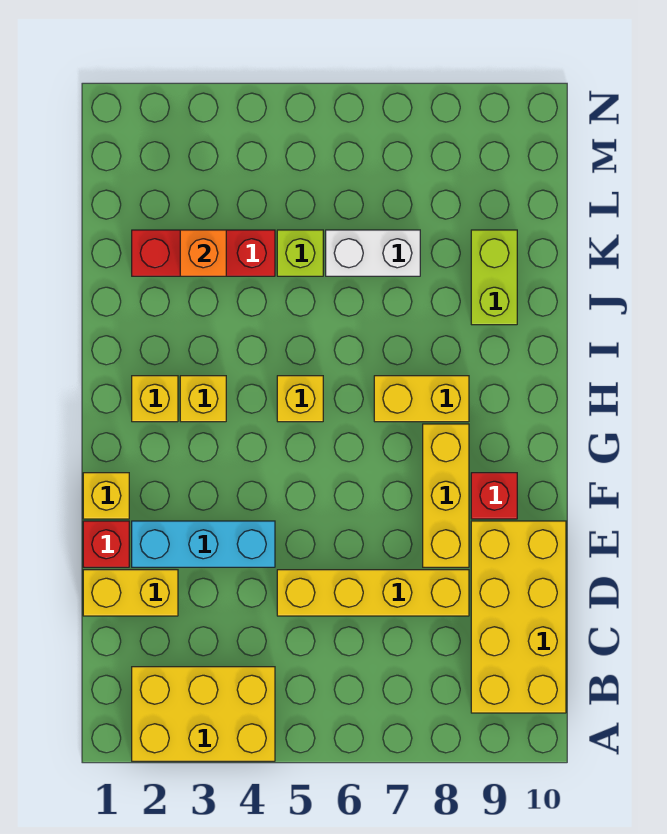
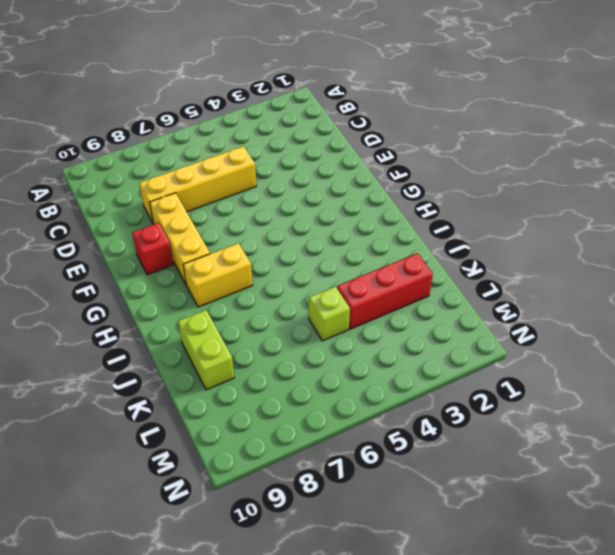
none -> yellow brick A2:B4 level 1
none -> yellow brick B9:E10 level 1
none -> yellow brick D1:D2 level 1

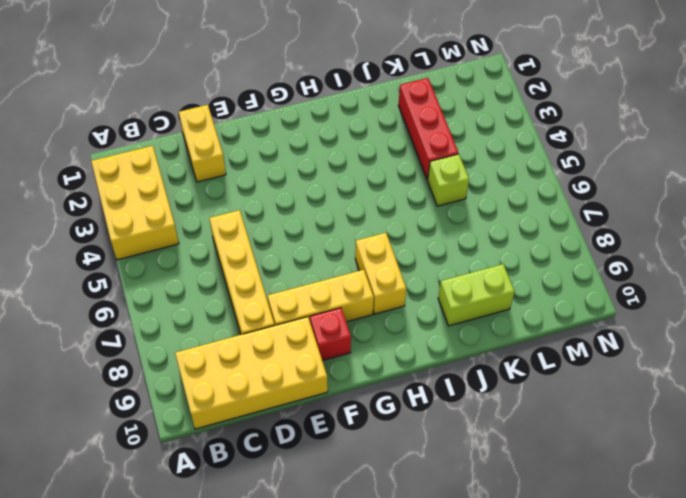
none -> red brick E1 level 1
none -> cyan brick E2:E4 level 1
none -> yellow brick F1 level 1

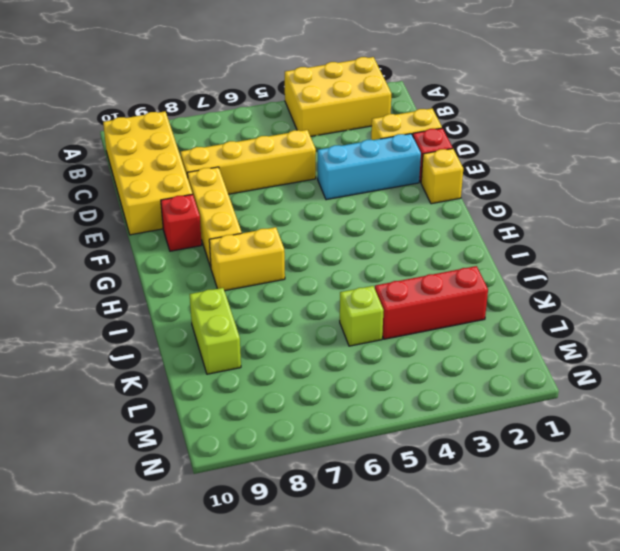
none -> yellow brick H2 level 1
none -> yellow brick H3 level 1
none -> yellow brick H5 level 1

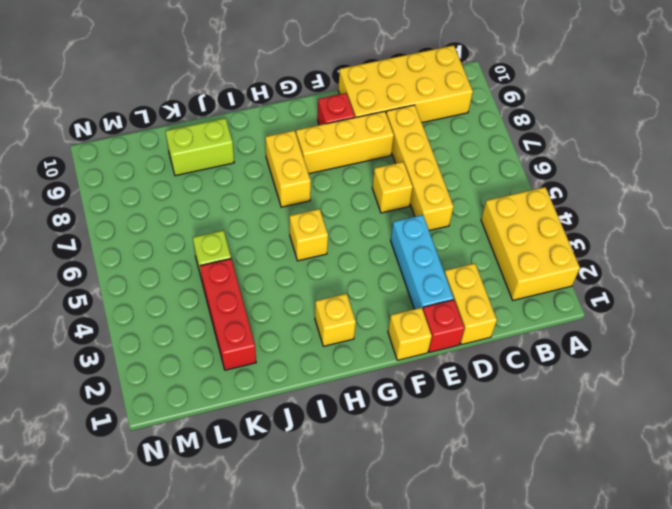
yellow brick E6 level 1 -> yellow brick H3 level 1
none -> white brick K6:K7 level 1
none -> orange brick K3 level 2

